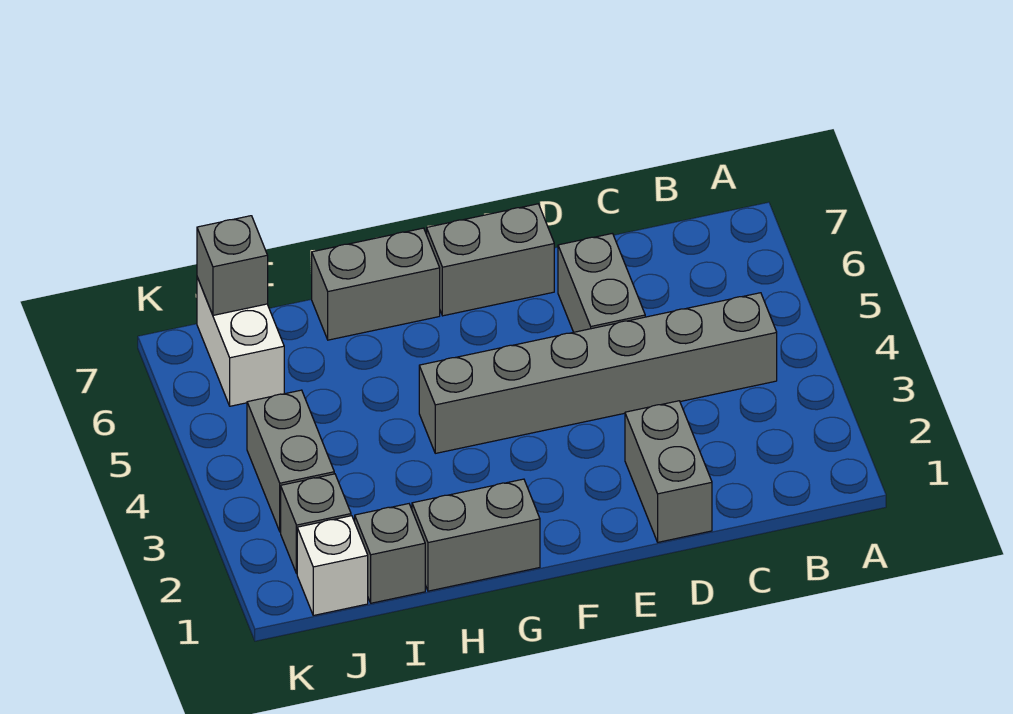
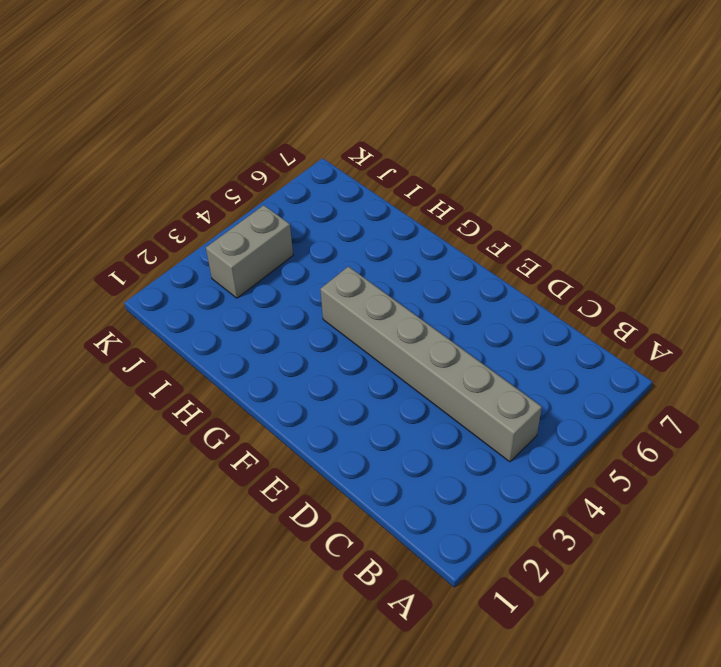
none -> grey brick D1:D2 level 1
none -> grey brick D5:D6 level 1
none -> grey brick E7:F7 level 1

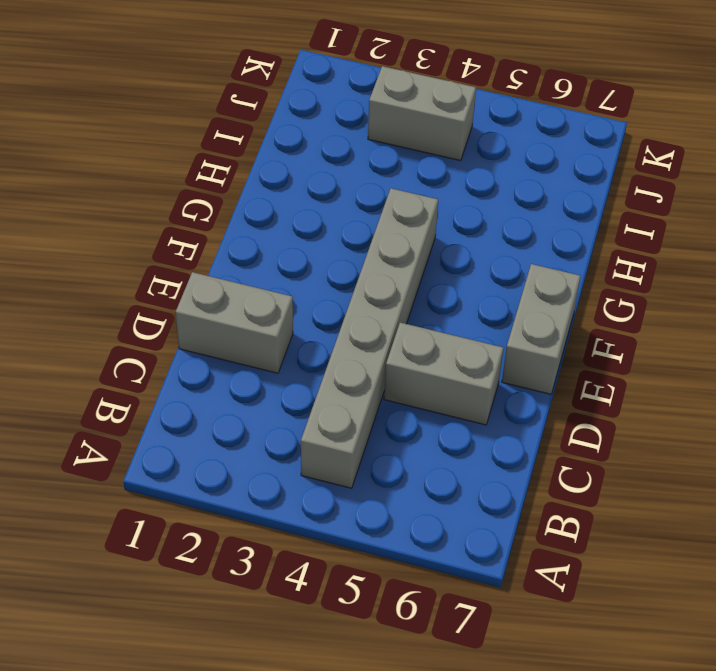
none -> grey brick G1:H1 level 1
none -> grey brick G7:H7 level 1
none -> grey brick I1 level 1

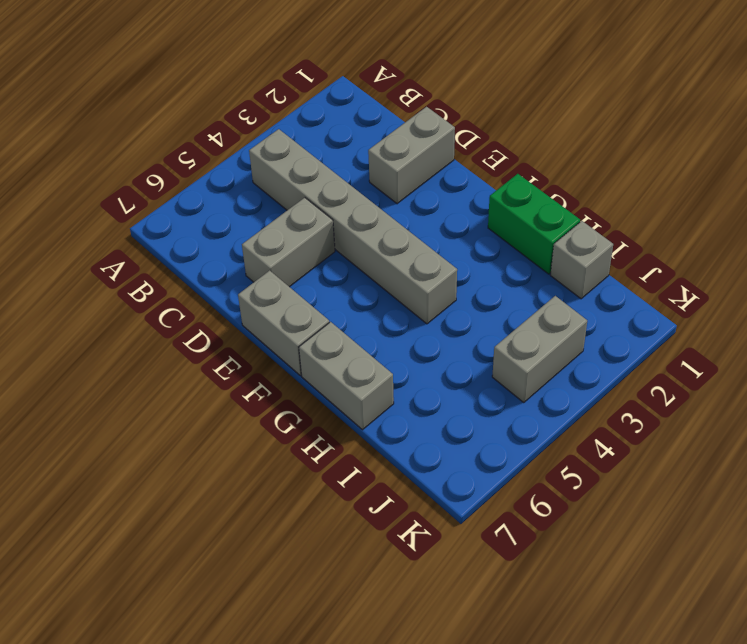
green brick G1:H1 level 1 -> grey brick G1:H1 level 1
none -> white brick J1 level 1
none -> grey brick J2 level 1
none -> white brick J6:J7 level 1

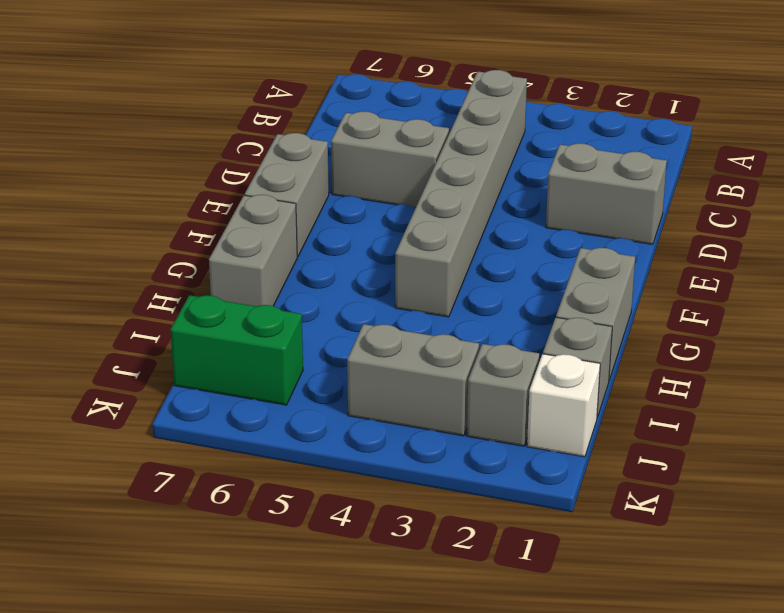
green brick J6:J7 level 1 -> white brick J6:J7 level 1
none -> grey brick J7 level 2

